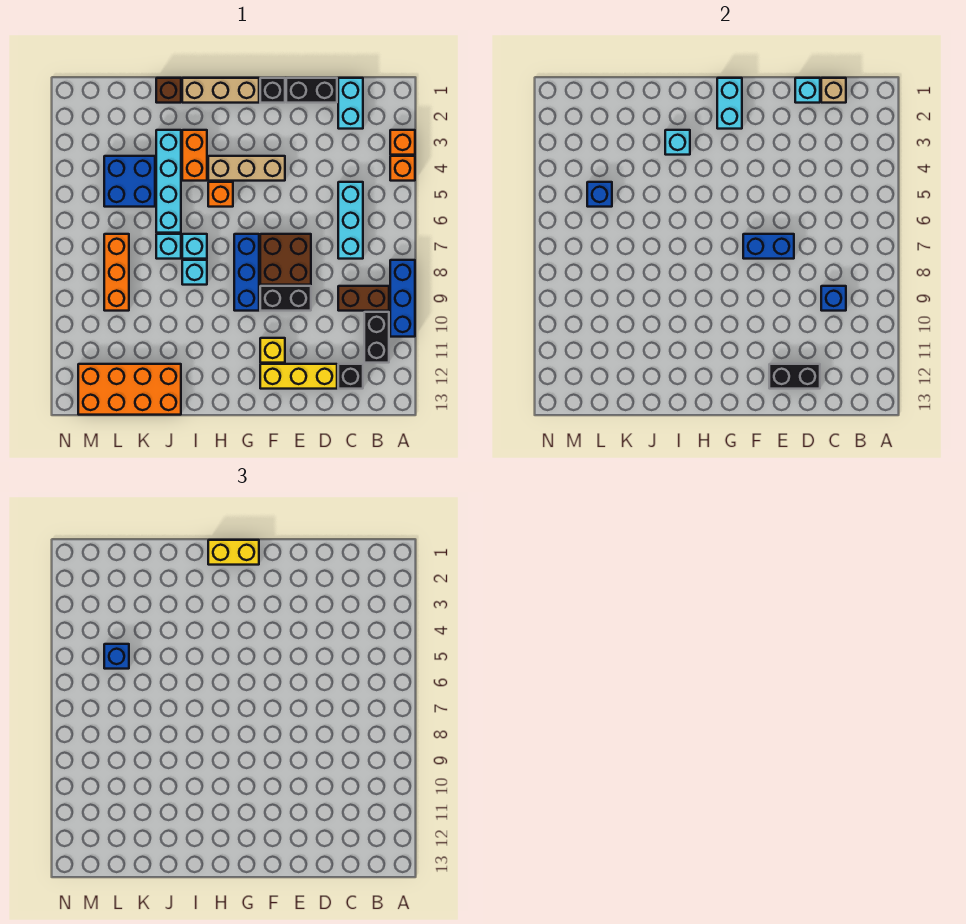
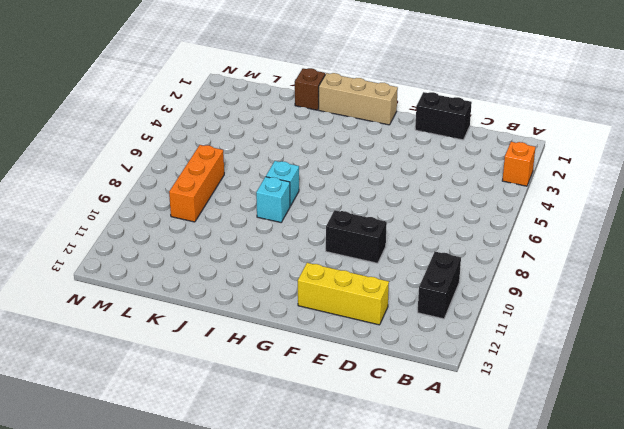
none -> orange brick A4 level 1
none -> blue brick A8:A10 level 1
none -> brown brick B9:C9 level 1
none -> cyan brick C1:C2 level 1

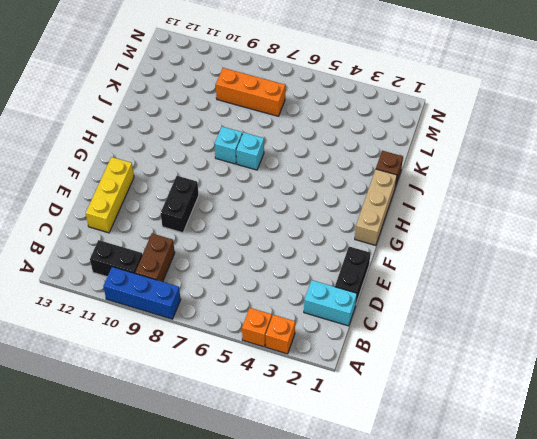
none -> cyan brick C5:C7 level 1
none -> black brick C12 level 1
none -> brown brick E7:F8 level 1
none -> black brick F1 level 1

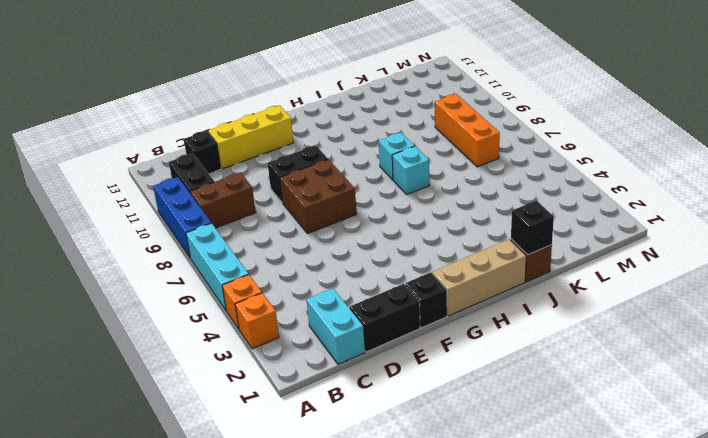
cyan brick A5:A7 level 1 -> cyan brick C5:C7 level 1
black brick J1 level 2 -> none
none -> tan brick F4:H4 level 1
none -> yellow brick F11 level 1
none -> blue brick G7:G9 level 1
none -> orange brick H5 level 1

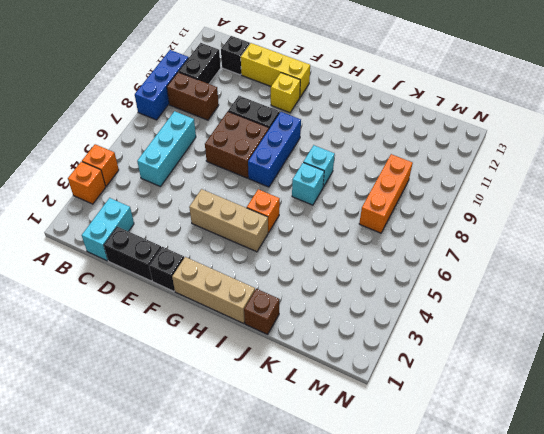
none -> orange brick I3:I4 level 1
none -> cyan brick J3:J6 level 1
none -> cyan brick J7 level 1
none -> orange brick J12:M13 level 1

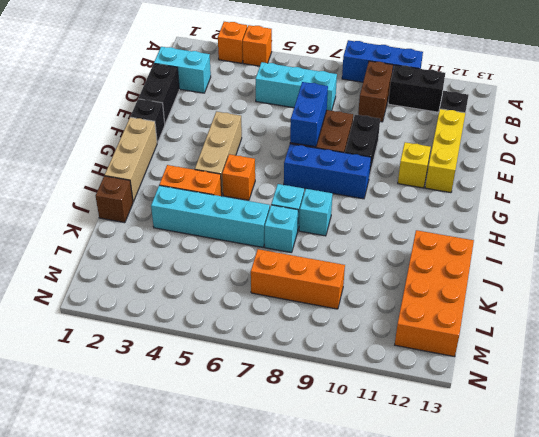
none -> blue brick K4:L5 level 1
none -> tan brick C1 level 2
none -> blue brick C9 level 2
none -> cyan brick D1 level 2

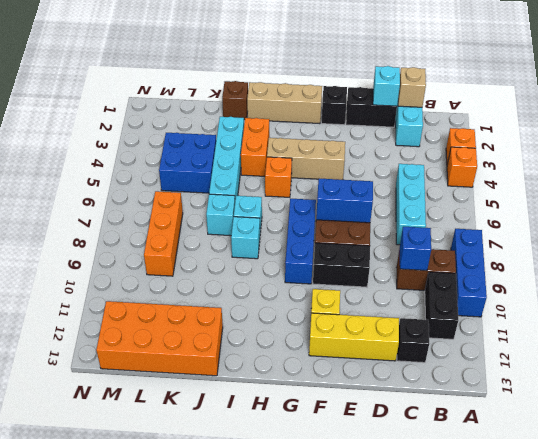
none -> black brick D12:E12 level 2
none -> cyan brick G1:G2 level 2
none -> cyan brick I3 level 2
none -> blue brick L5 level 2

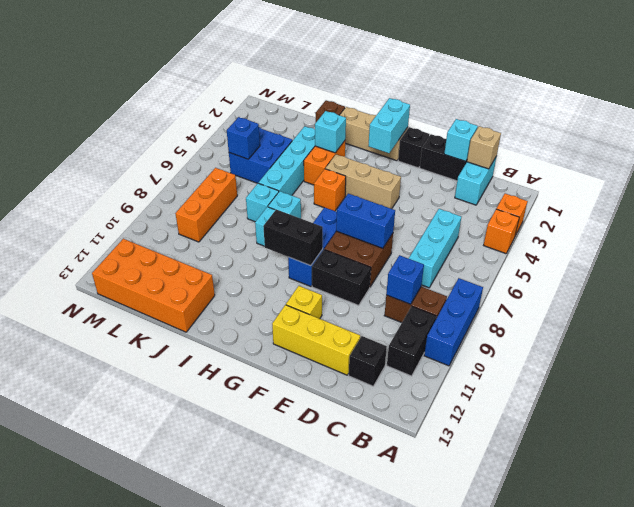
black brick G9:H9 level 2 -> black brick D12:E12 level 2
none -> yellow brick G1:H1 level 3
none -> blue brick L5 level 3

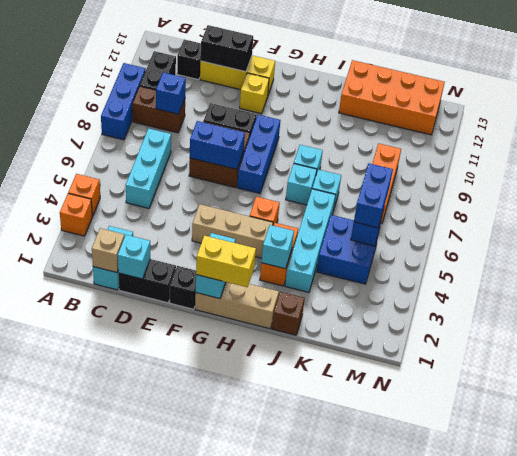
blue brick L5:L6 level 3 -> blue brick L5 level 3

